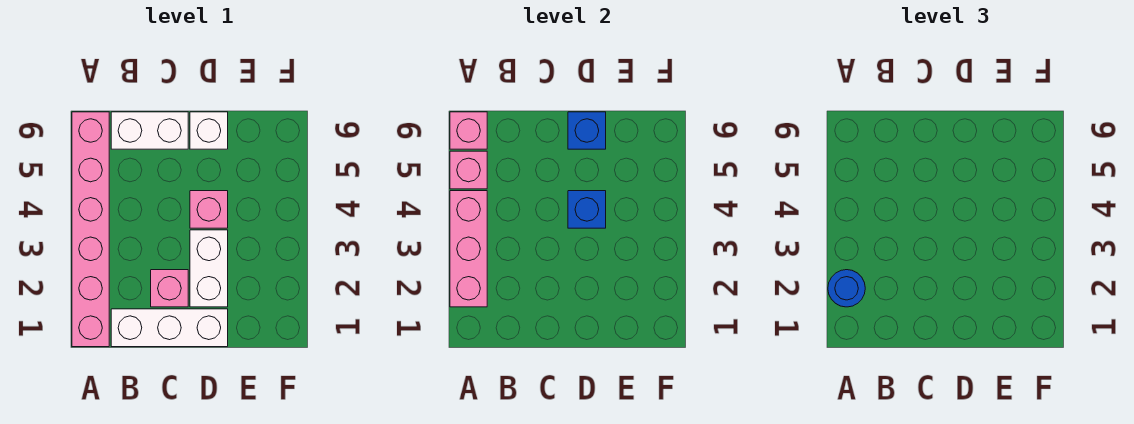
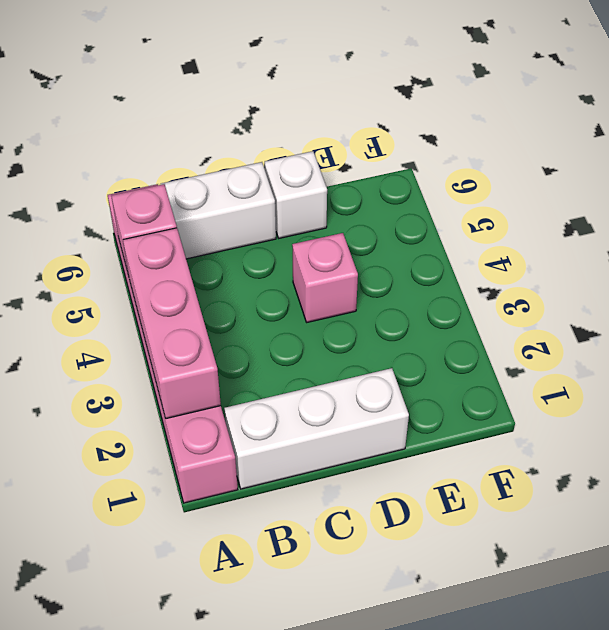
none -> pink brick C2 level 1
none -> white brick D2:D3 level 1
none -> pink brick A6 level 2

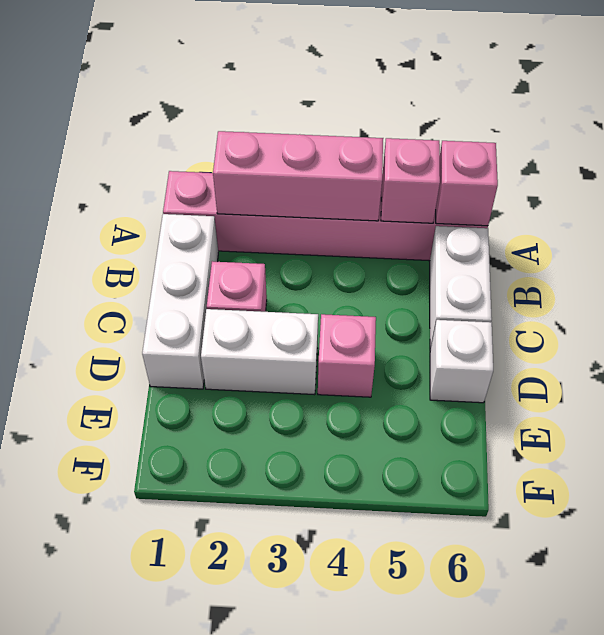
none -> blue brick D4 level 2
none -> blue brick D6 level 2
none -> blue round brick A2 level 3

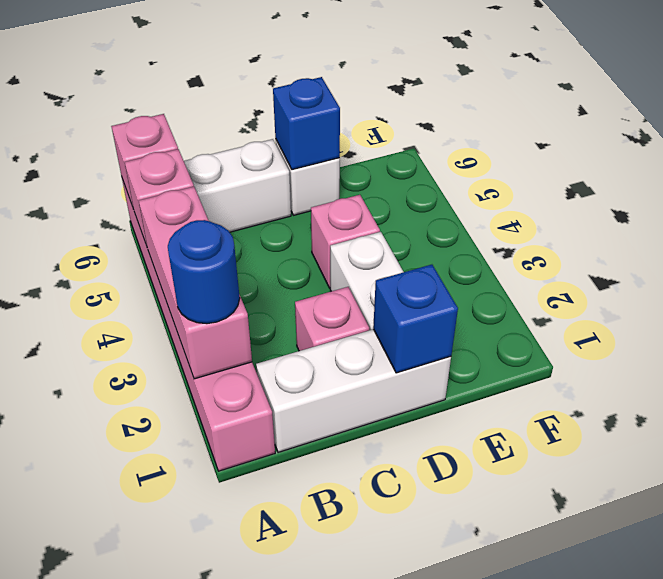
blue brick D1 level 2 -> blue brick D4 level 2

